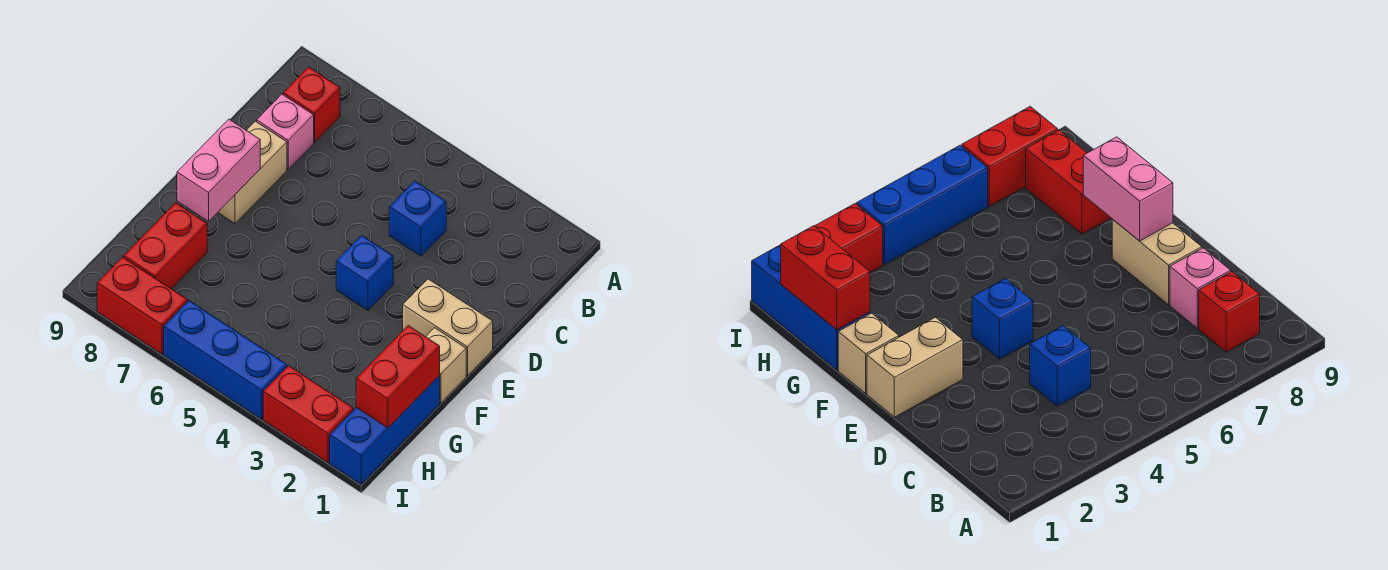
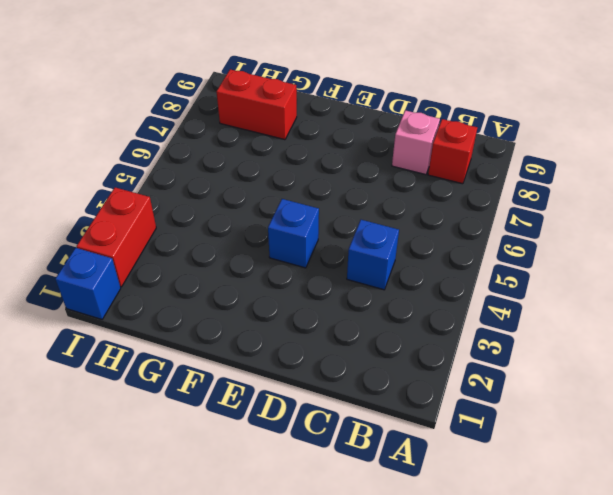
blue brick I1 level 1 -> blue brick G1:I1 level 1
none -> tan brick D8:E8 level 1
none -> tan brick E1:E2 level 1
none -> tan brick F1 level 1

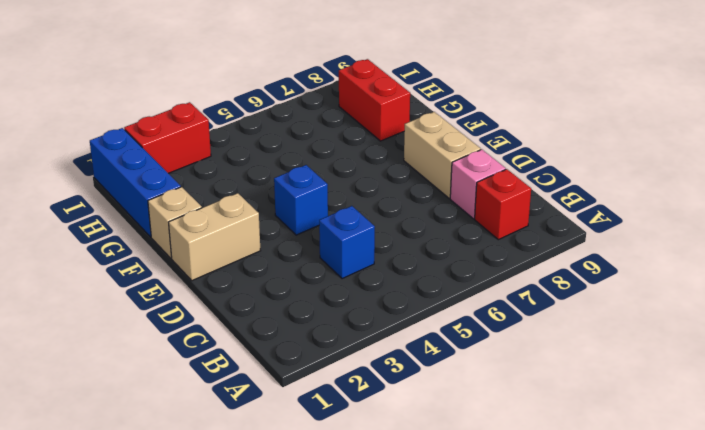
none -> blue brick I4:I6 level 1
none -> red brick I7:I8 level 1
none -> pink brick E8:F8 level 2

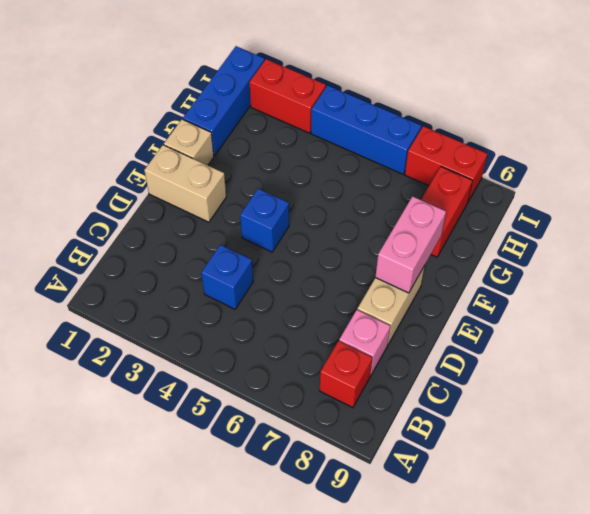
none -> red brick G1:H1 level 2

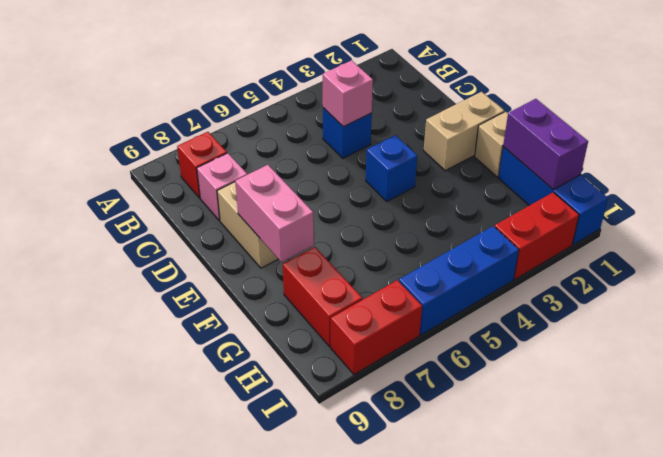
pink brick C4 level 2 -> none
purple brick G1:H1 level 2 -> red brick G1:H1 level 2

